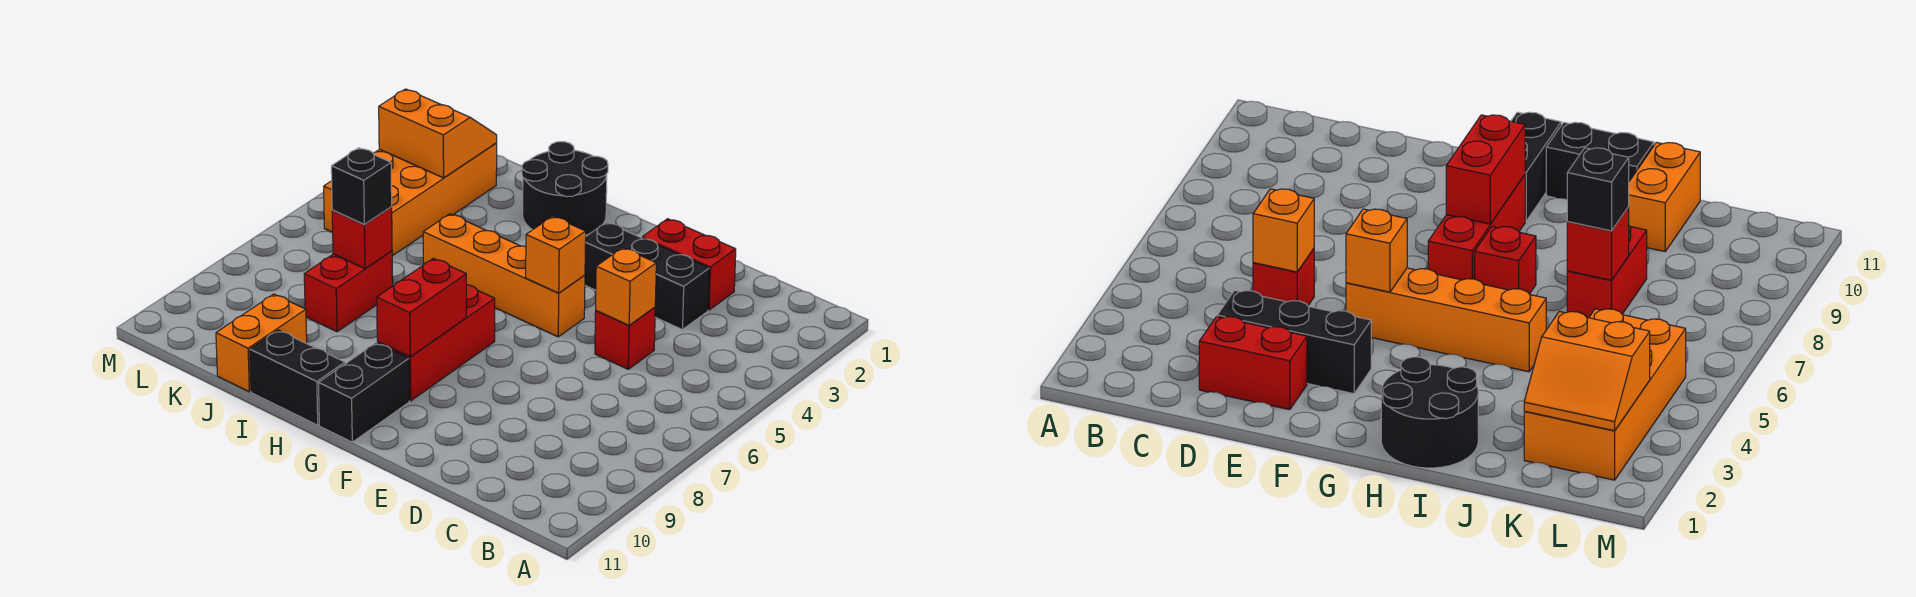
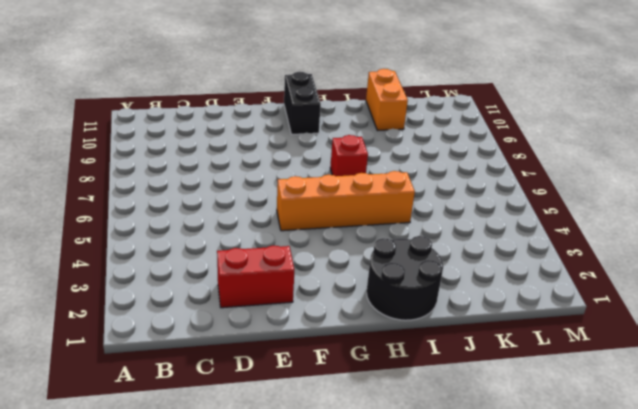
none -> black brick D3:F3 level 1
none -> red brick D5 level 1
none -> red brick G7:G9 level 1

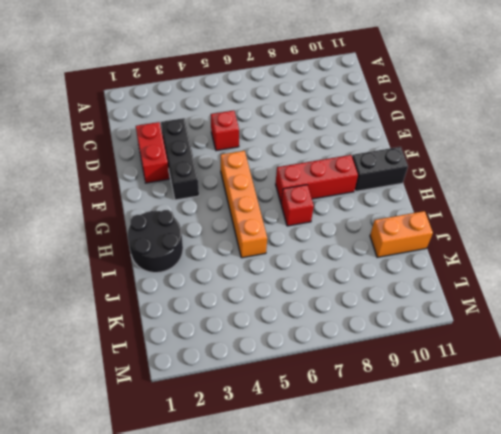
none -> black brick H11:I11 level 1
none -> red brick J7:J8 level 1
none -> orange brick K2:L5 level 1

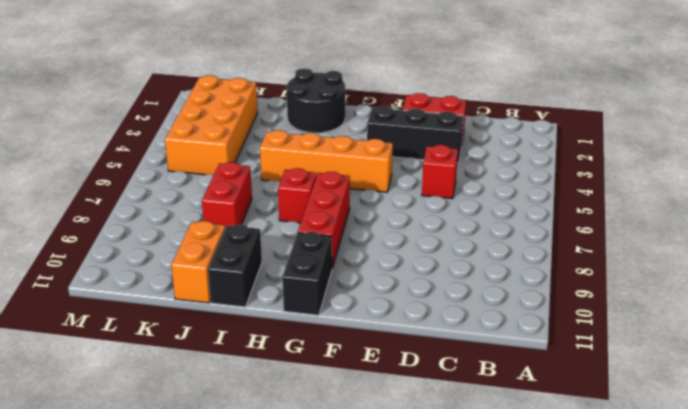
black brick I10:I11 level 1 -> black brick H11:I11 level 1
none -> orange brick D5 level 2
none -> orange brick F5 level 2
none -> red brick G8:G9 level 2

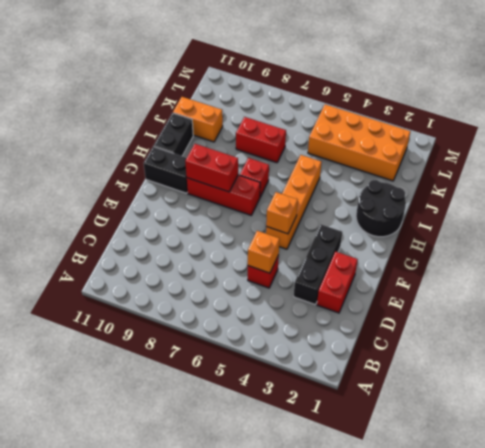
none -> red brick J7 level 2
none -> orange slope K2:L3 level 2 top 3
none -> black brick J7 level 3

